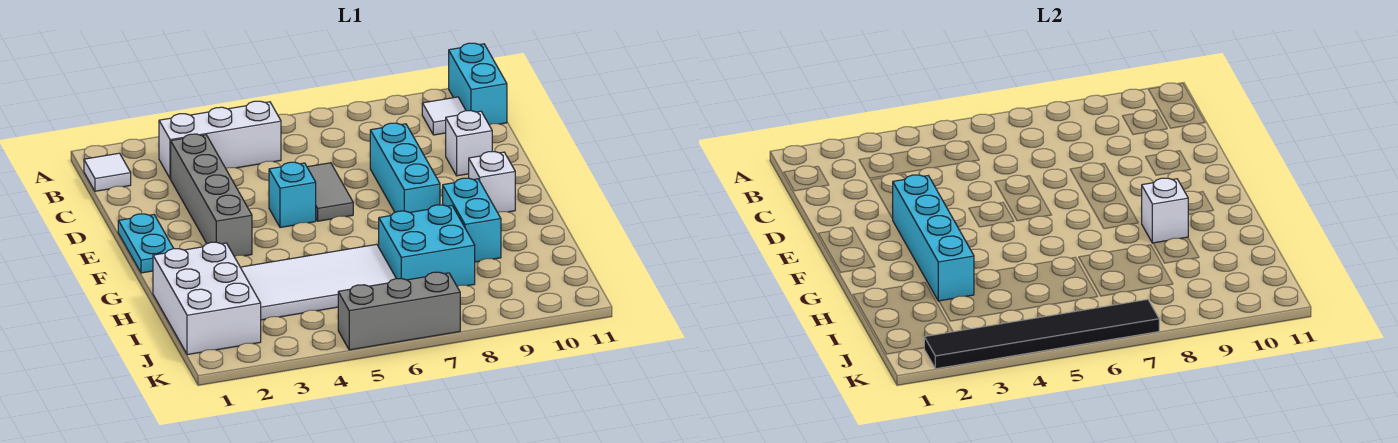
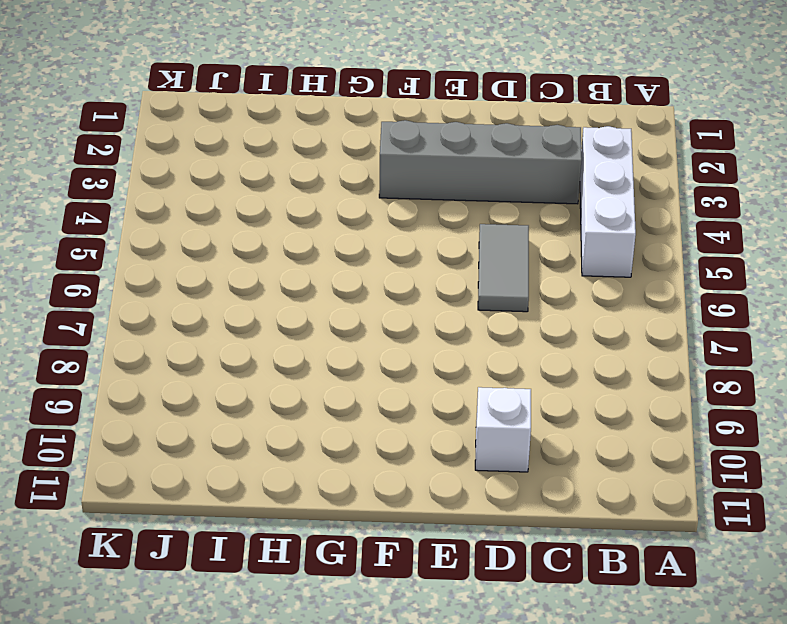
grey tile D5:D6 level 1 -> grey tile D6:E6 level 1
none -> cyan brick A11:B11 level 1
none -> white tile B1 level 1
none -> white tile B10 level 1

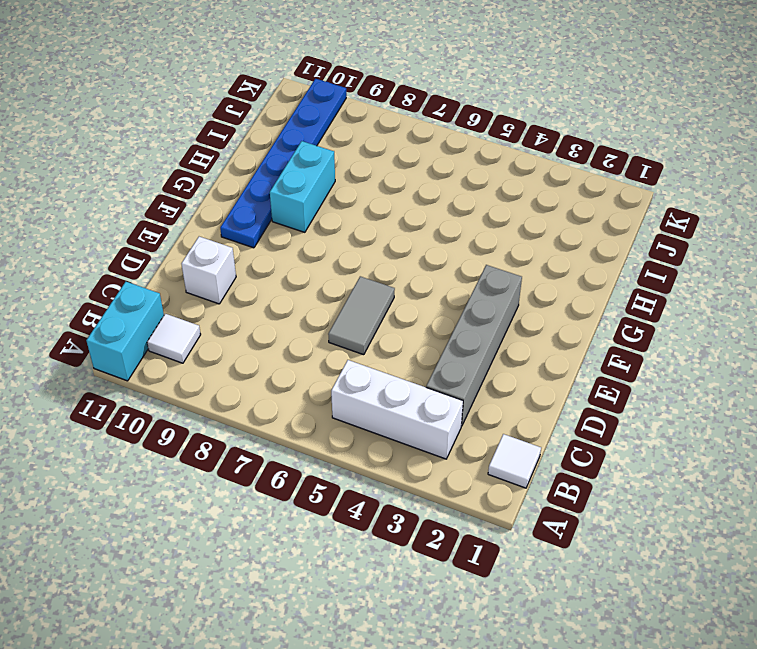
blue plate F10:K10 level 1 -> white brick F10 level 1
none -> cyan brick D8:F8 level 1
none -> cyan plate E1:F1 level 1
none -> cyan brick E5 level 1

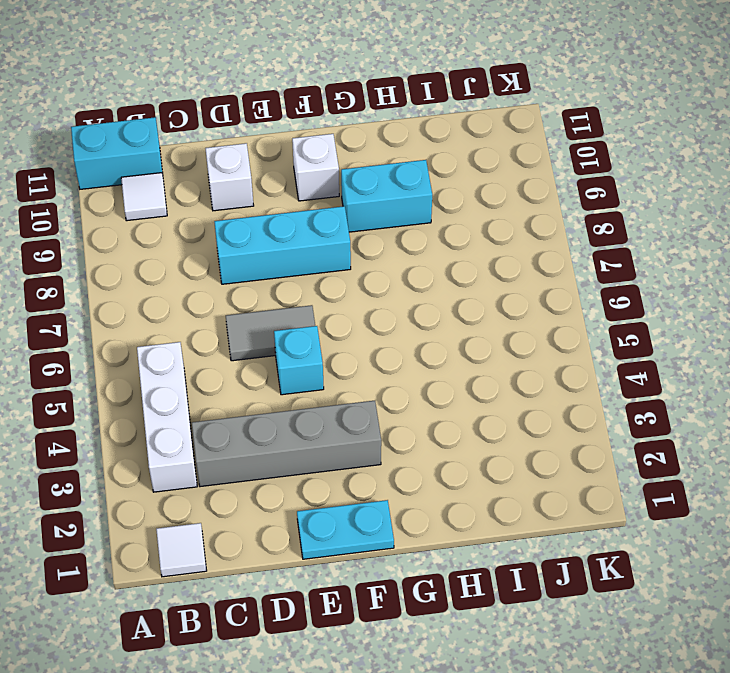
none -> white brick H1:J2 level 1
none -> white tile H3:I6 level 1
none -> cyan brick H7:I8 level 1

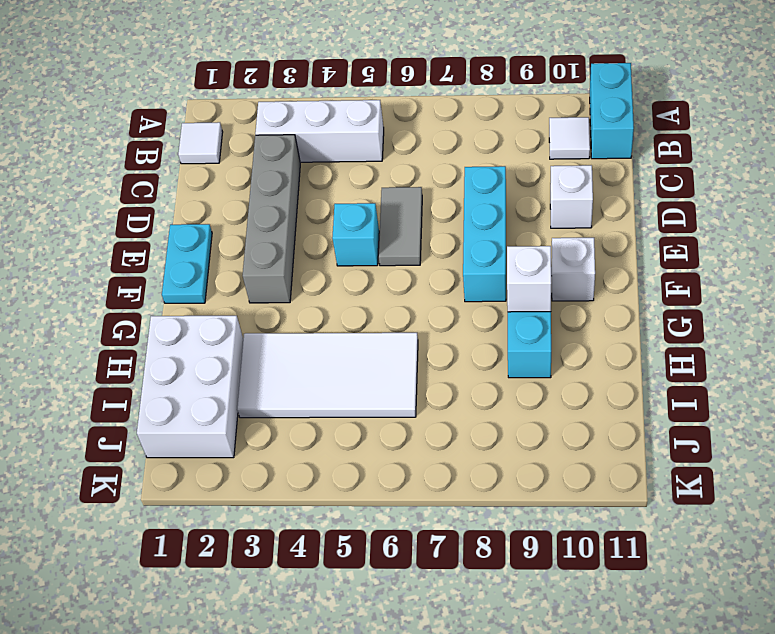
none -> cyan brick H7:I8 level 1
none -> grey brick K5:K7 level 1
none -> cyan brick E3:H3 level 2

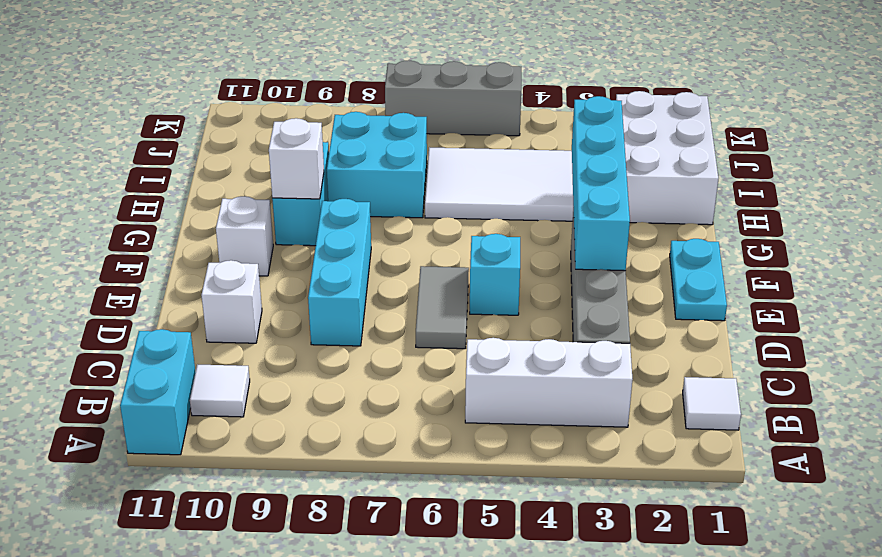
none -> black tile K2:K7 level 2

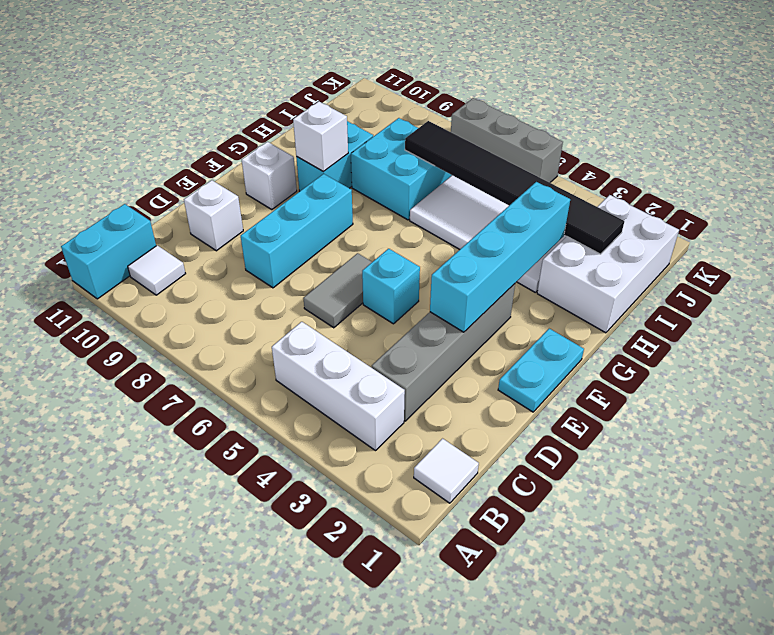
black tile I2:I7 level 2 -> black tile K2:K7 level 2

